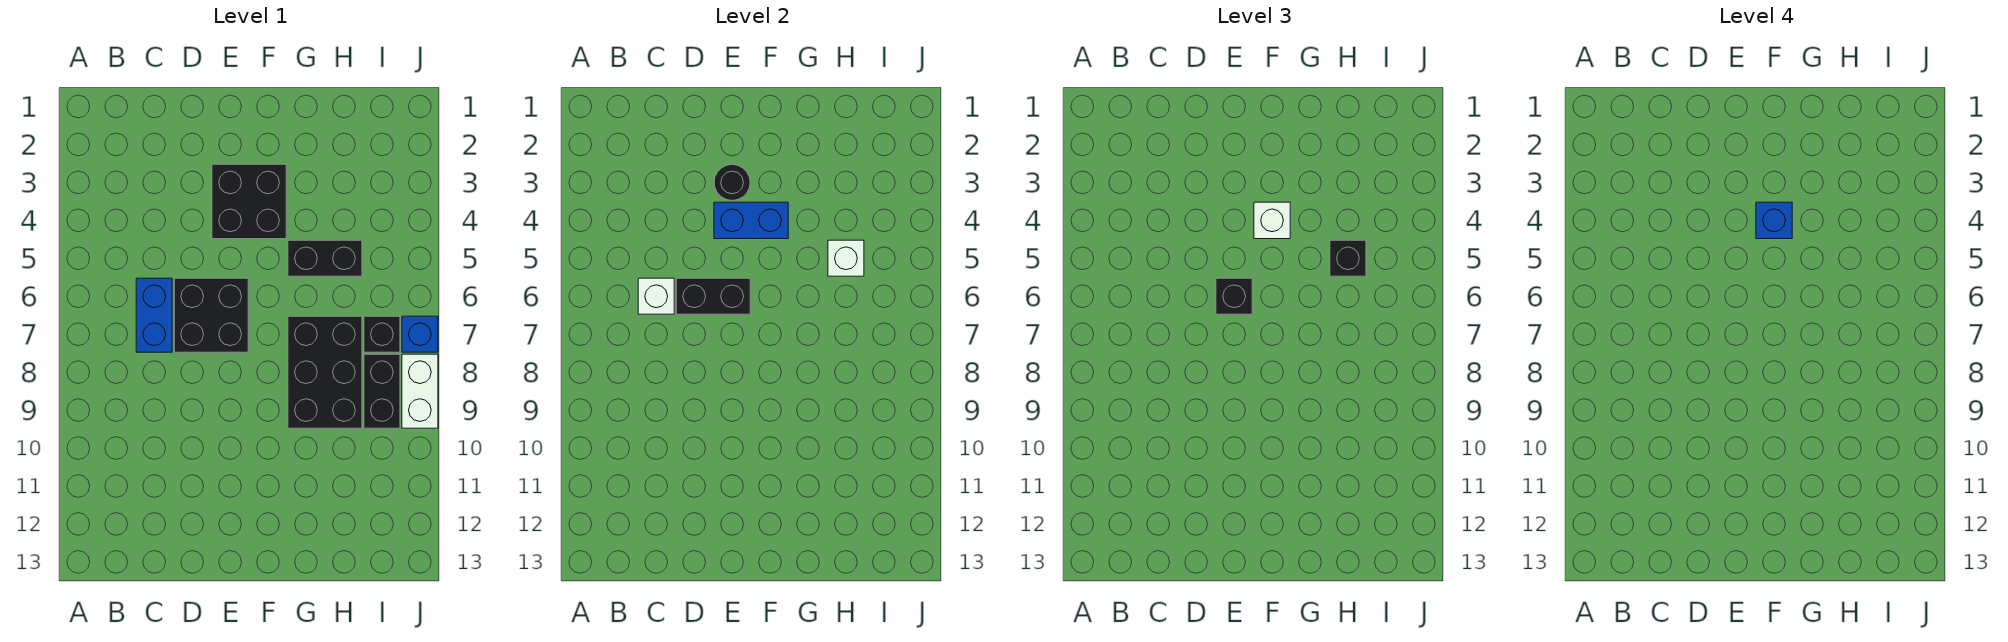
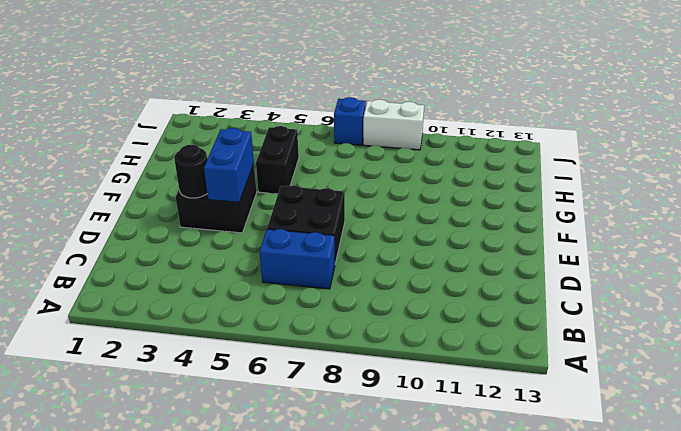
none -> black brick G7:H9 level 1
none -> black brick I7 level 1
none -> black brick I8:I9 level 1

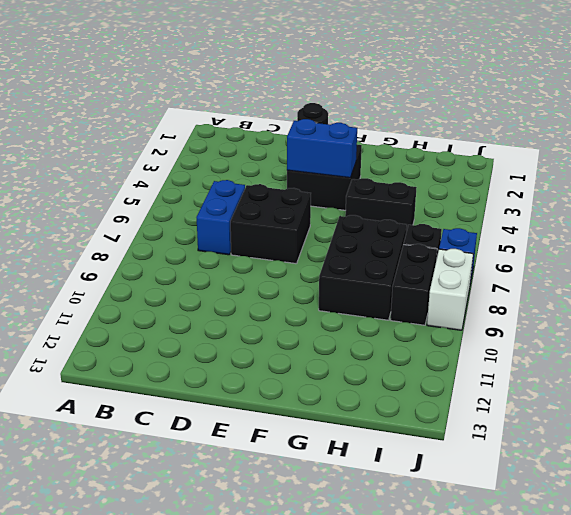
none -> white brick C6 level 2
none -> black brick D6:E6 level 2
none -> white brick H5 level 2

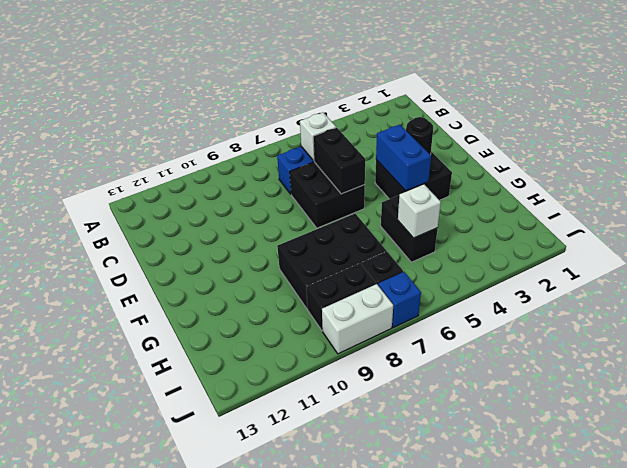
none -> black brick E6 level 3
none -> white brick F4 level 3
none -> black brick H5 level 3

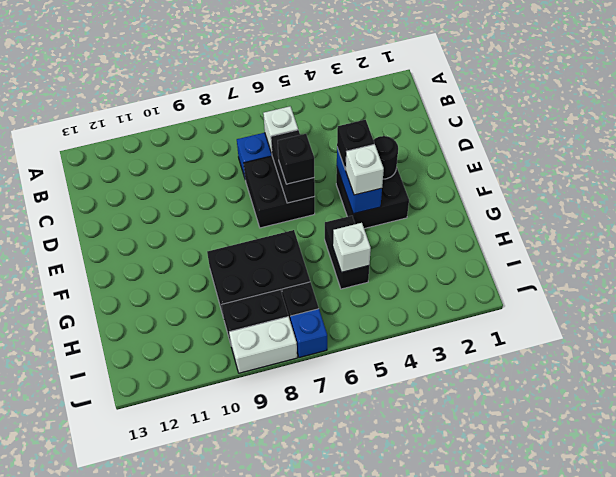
black brick E4 level 3 -> black brick H5 level 3
none -> blue brick F4 level 4

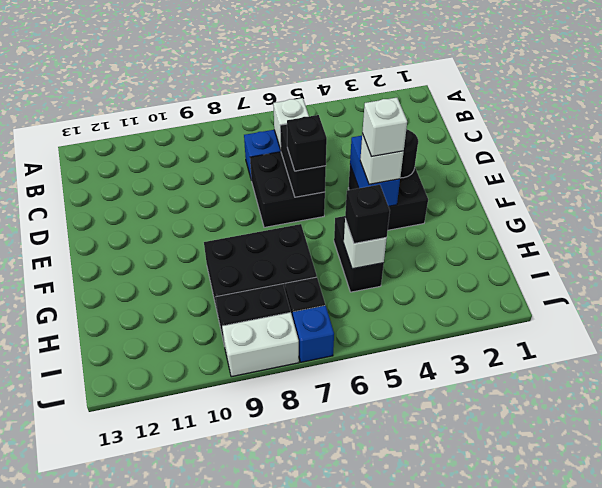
white brick F4 level 4 -> blue brick F4 level 4

